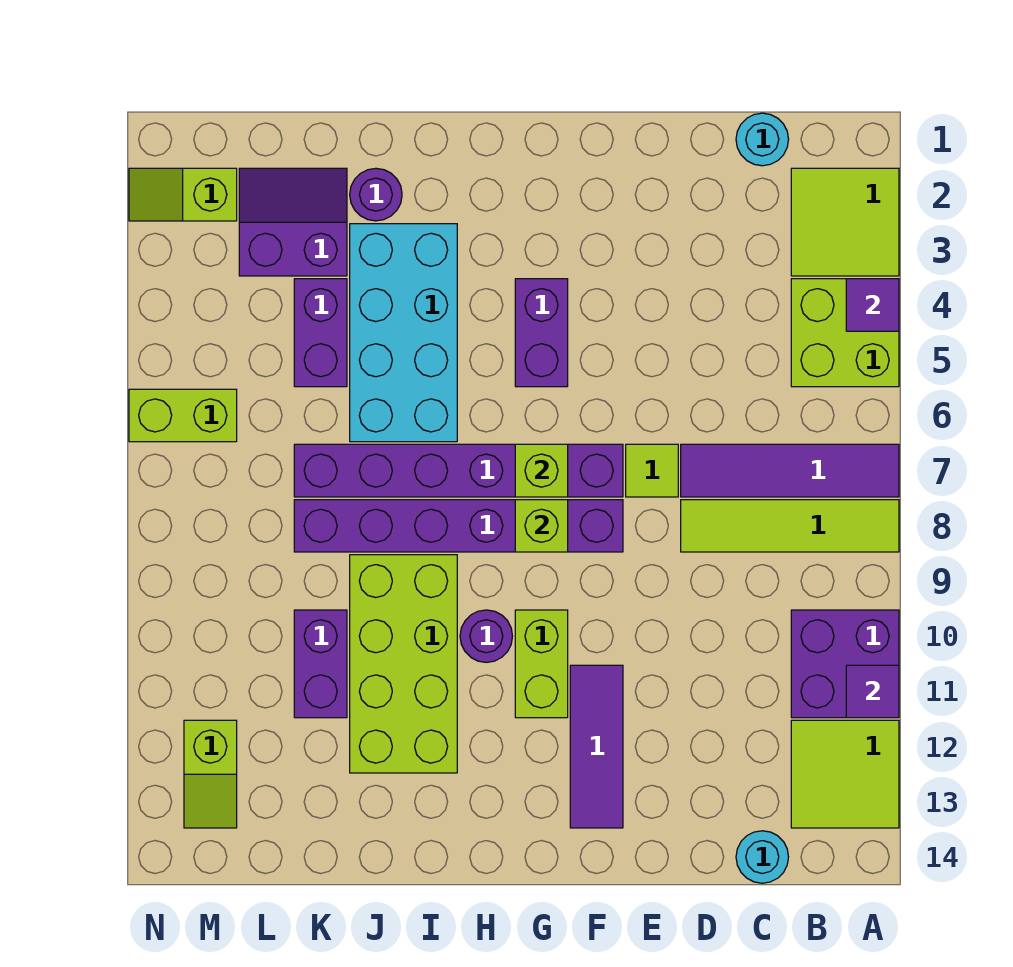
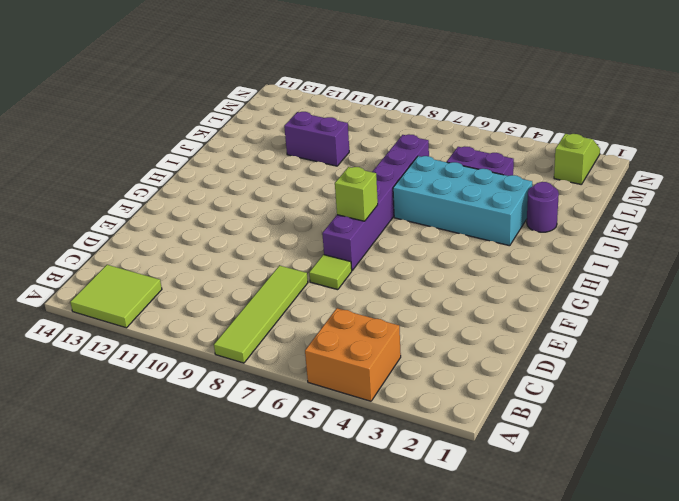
orange brick A4:B5 level 1 -> lime brick A4:B5 level 1
none -> lime tile A2:B3 level 1
none -> purple tile A7:D7 level 1
none -> purple brick A10:B11 level 1

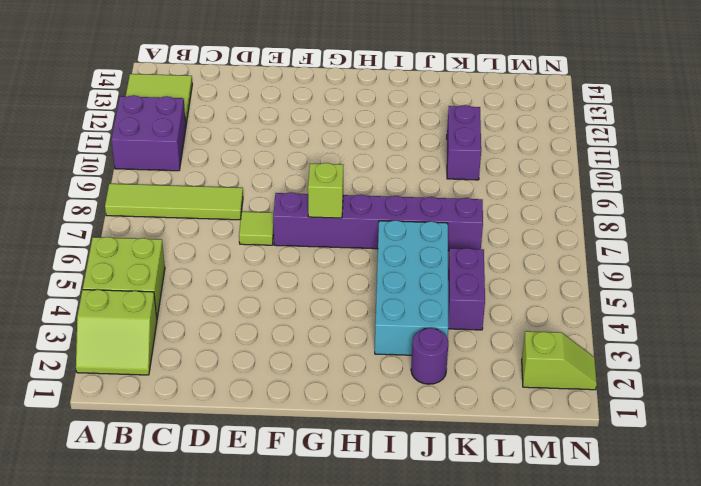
lime slope A2:B3 level 1 top 3 -> lime tile A2:B3 level 1
none -> purple tile A7:D7 level 1
none -> cyan round brick C1 level 1
none -> cyan round brick C14 level 1

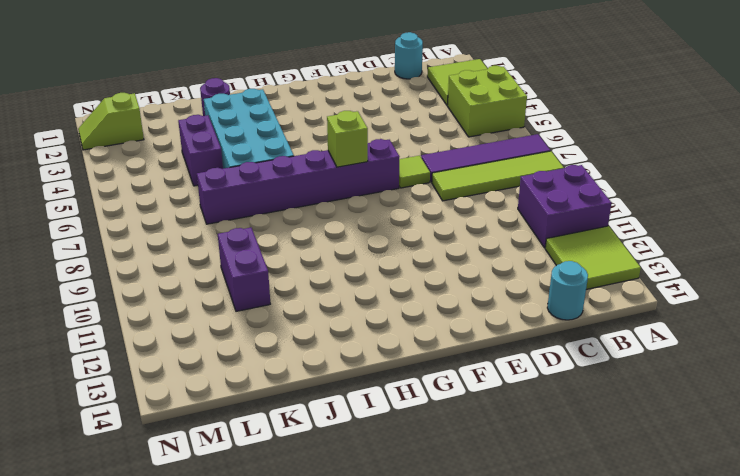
none -> purple brick F8:K8 level 1
none -> purple tile F11:F13 level 1
none -> purple brick G4:G5 level 1

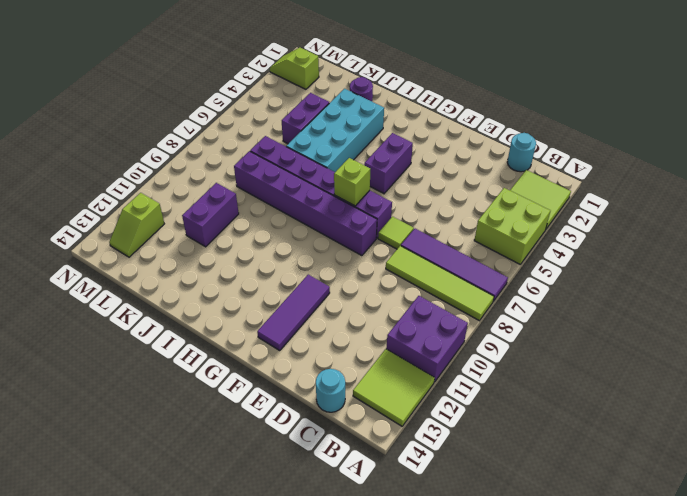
none -> lime brick G10:G11 level 1
none -> purple round brick H10 level 1
none -> lime brick I9:J12 level 1

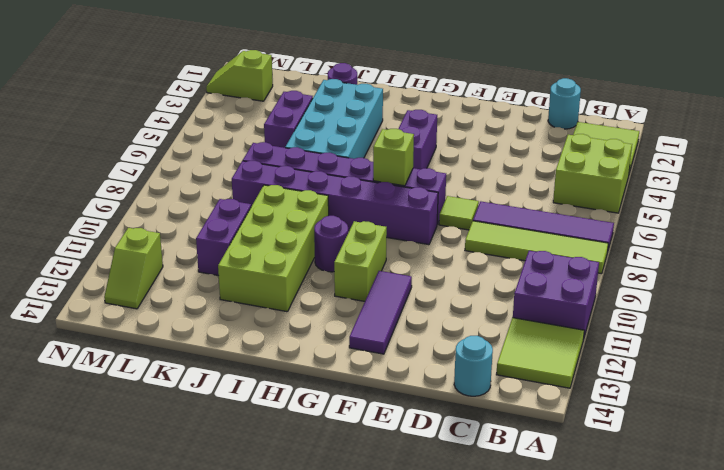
none -> purple slope K2:L3 level 1 top 3
none -> lime brick M6:N6 level 1
none -> purple tile A4 level 2

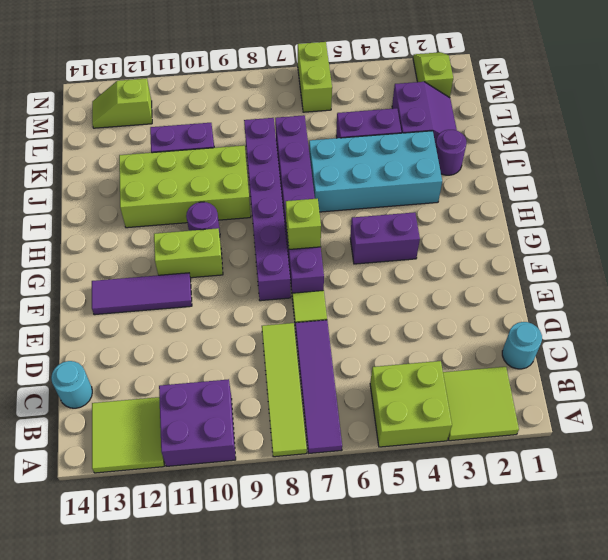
none -> purple tile A4 level 2
none -> purple tile A11 level 2
none -> lime brick G8 level 2

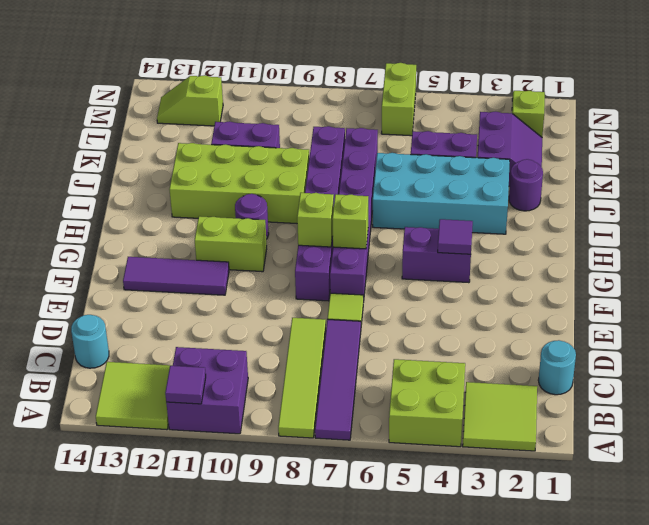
purple tile G4 level 2 -> purple tile A4 level 2

